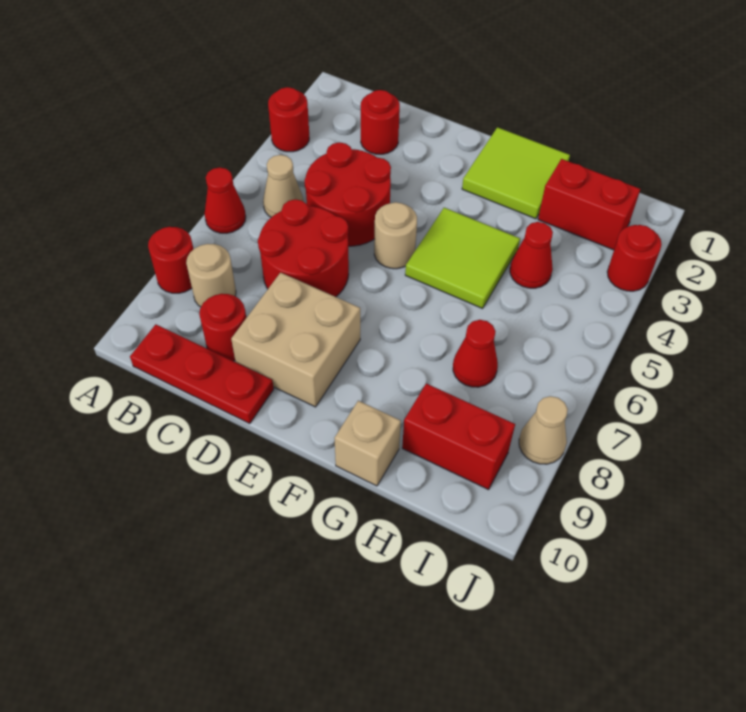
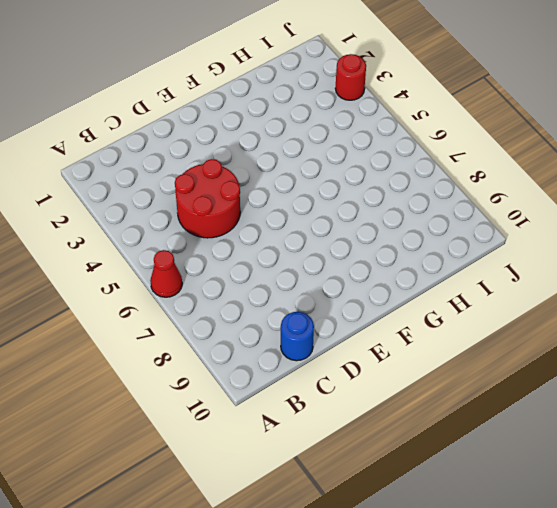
blue round brick C10 level 1 -> red plate B10:D10 level 1
none -> red round brick A3 level 1
none -> red round brick A8 level 1
none -> tan cone B5 level 1

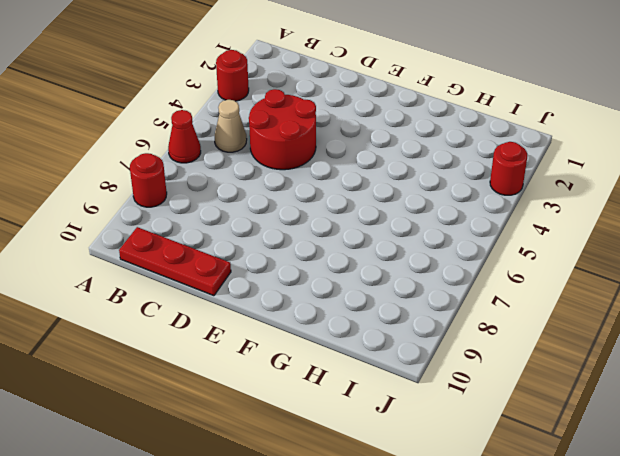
none -> tan round brick B8 level 1
none -> red round brick C2 level 1
none -> red round brick C6:D7 level 1

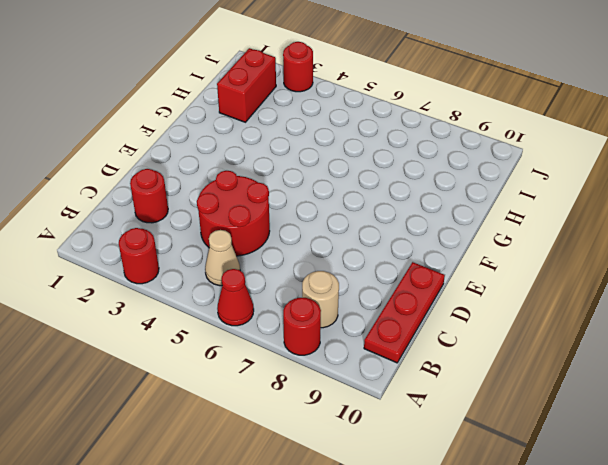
none -> red round brick C6:D7 level 1
none -> red round brick C9 level 1
none -> tan brick D8:E9 level 1

